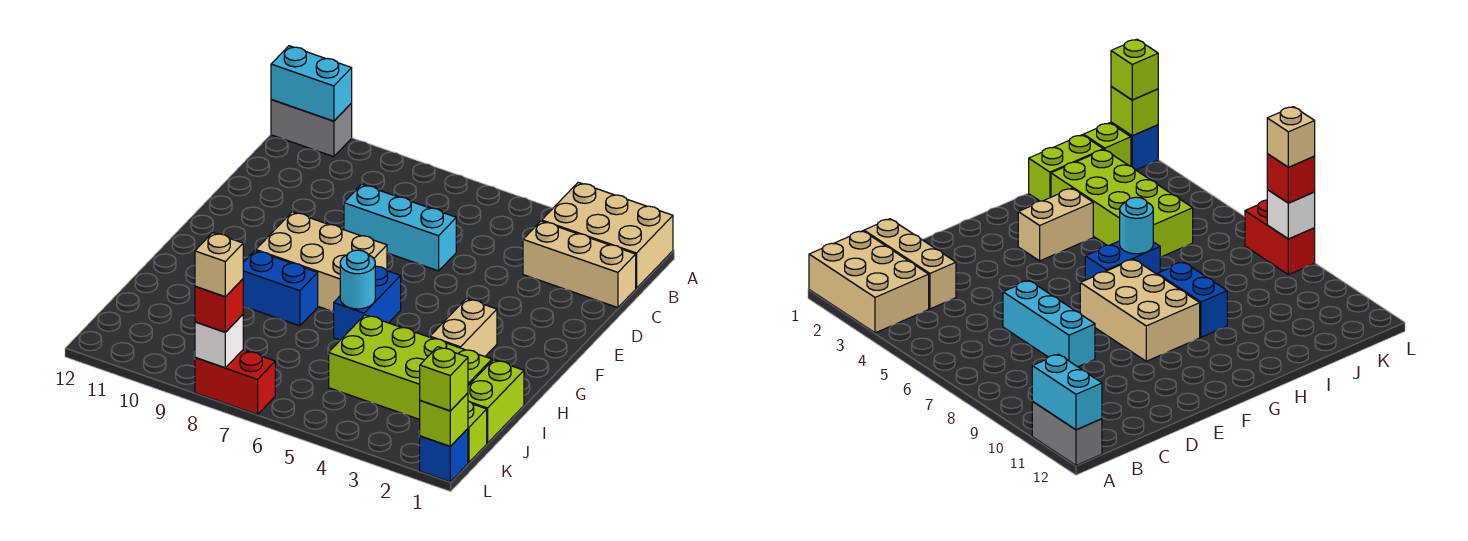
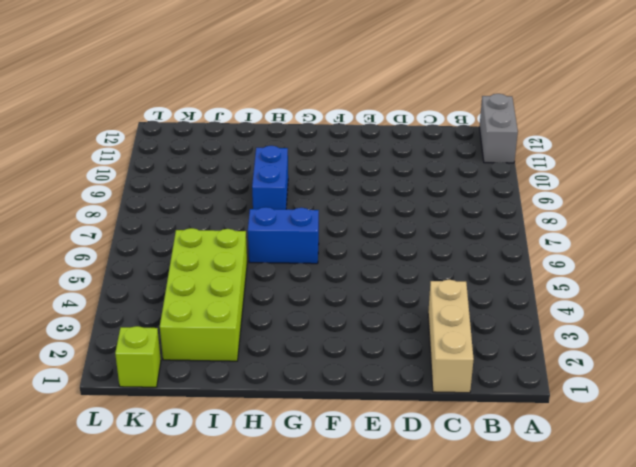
none -> tan brick A1:B3 level 1
none -> cyan brick D6:D8 level 1
none -> tan brick F7:G9 level 1

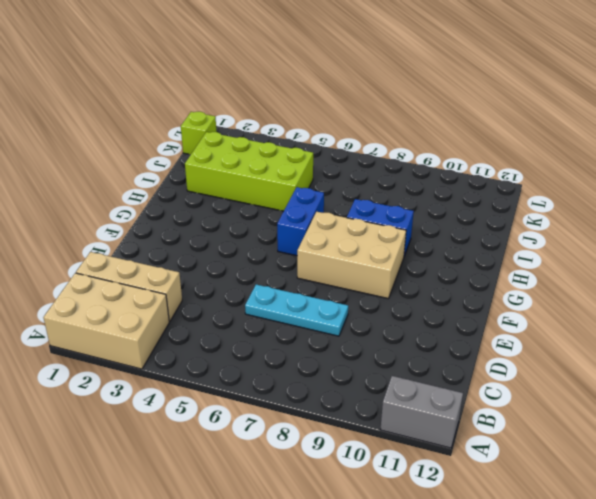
cyan plate D6:D8 level 1 -> cyan brick D6:D8 level 1
none -> tan brick G3:H3 level 1
none -> lime brick I1:J1 level 1
none -> blue brick L1 level 1

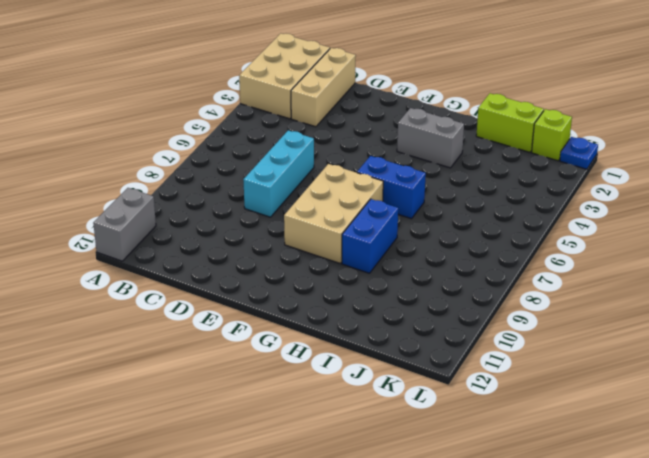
grey brick G3:H3 level 1 -> tan brick G3:H3 level 1
blue plate L1 level 1 -> blue brick L1 level 1
none -> lime brick I2:J5 level 1
none -> red brick L7:L8 level 1
none -> cyan brick A11:A12 level 2

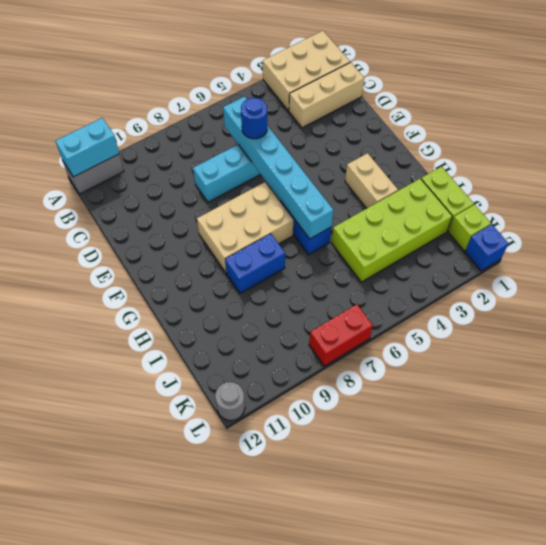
cyan brick C6:H6 level 2 -> cyan round brick H6 level 2
blue round brick D6 level 3 -> none
grey round brick L12 level 1 -> none
none -> lime brick L1 level 2
none -> white brick L8 level 2
none -> lime brick L1 level 3

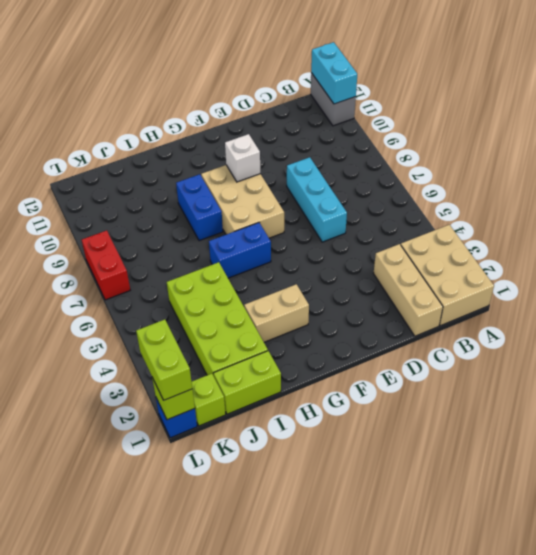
white brick F9 level 2 -> white brick L8 level 2
lime brick L1:L2 level 3 -> lime brick L1 level 3
none -> cyan round brick H6 level 2
none -> red brick L8 level 3
none -> tan brick L8 level 4

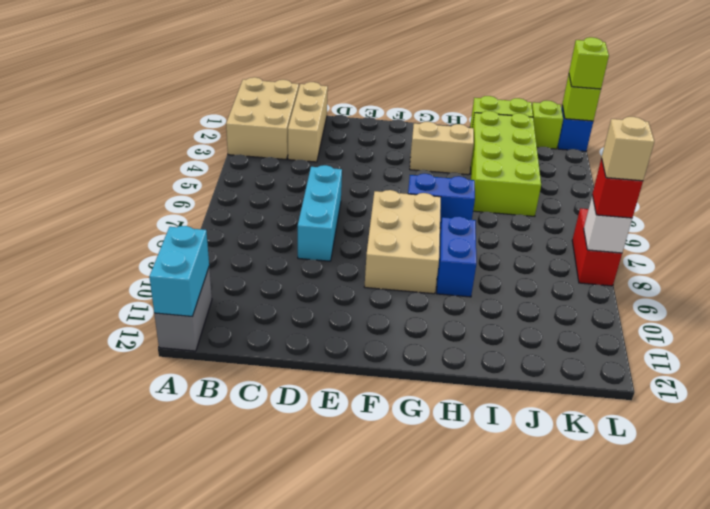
none -> cyan round brick H6 level 2

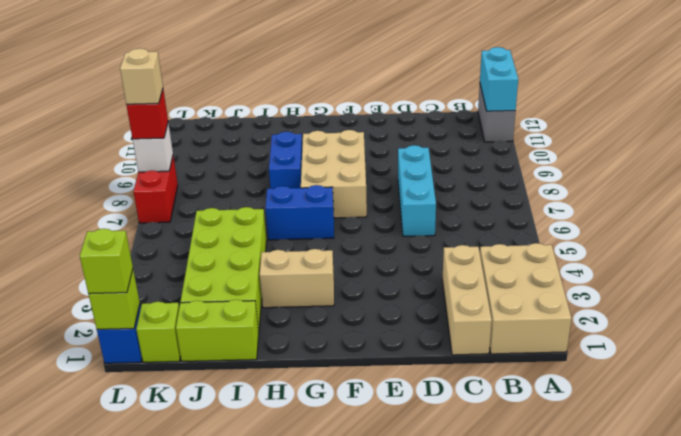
none -> cyan round brick H6 level 2

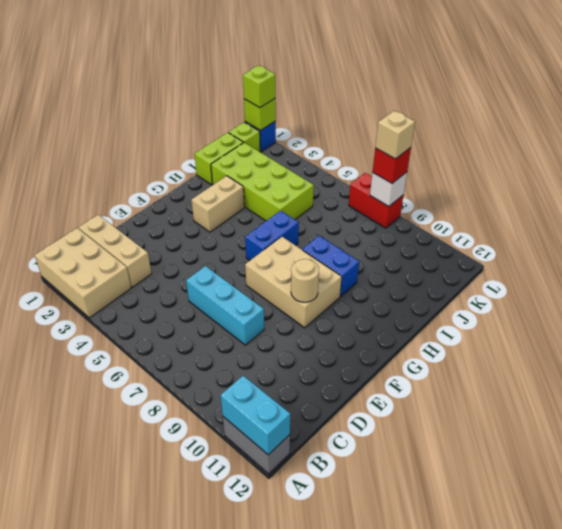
tan round brick F9 level 2 -> none
none -> cyan round brick H6 level 2

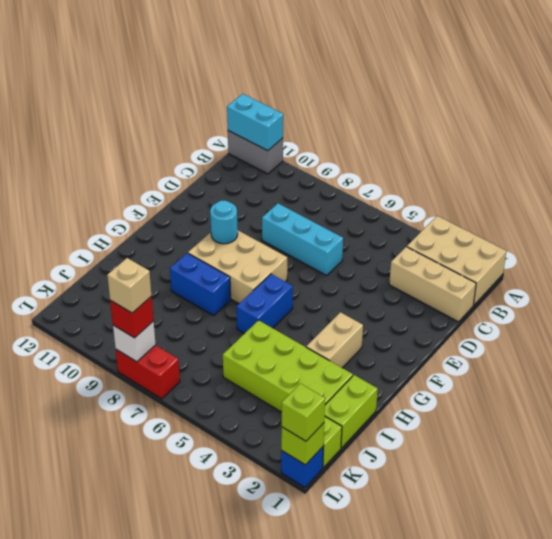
cyan round brick F9 level 2 -> cyan round brick H6 level 2

